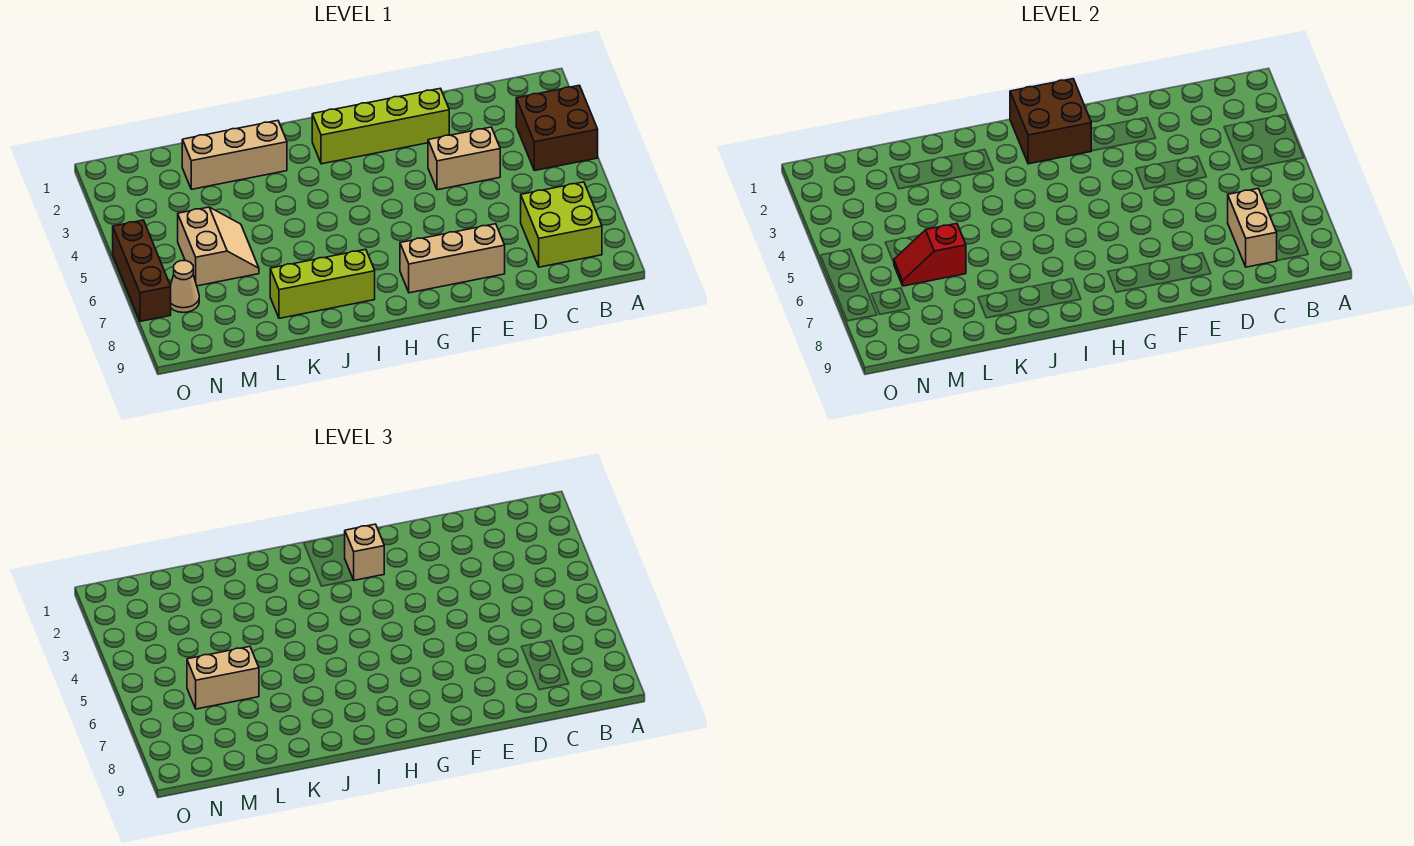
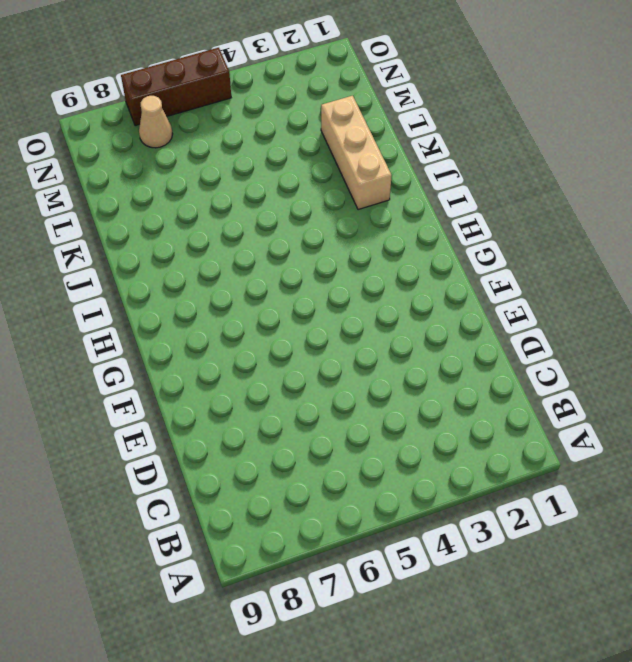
none -> brown brick A3:B4 level 1
none -> lime brick B7:C8 level 1
none -> tan brick D4:E4 level 1

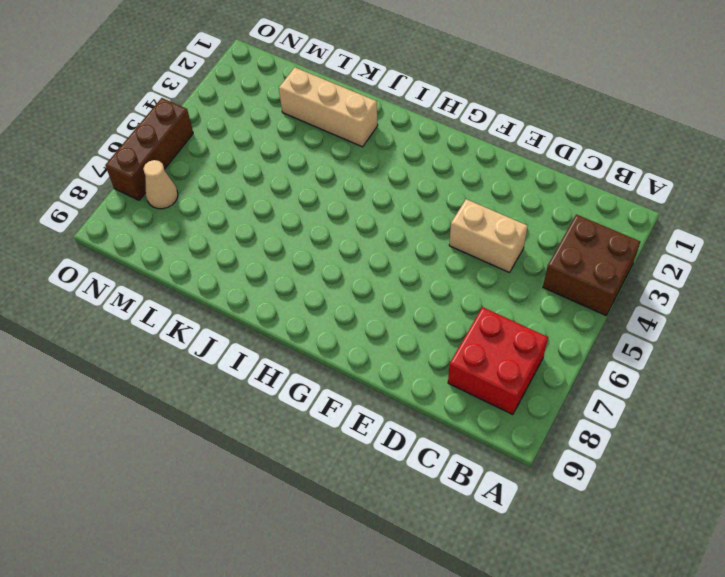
red brick B7:C8 level 1 -> lime brick B7:C8 level 1
none -> lime brick E2:H2 level 1
none -> tan brick E8:G8 level 1
none -> lime brick I8:K8 level 1

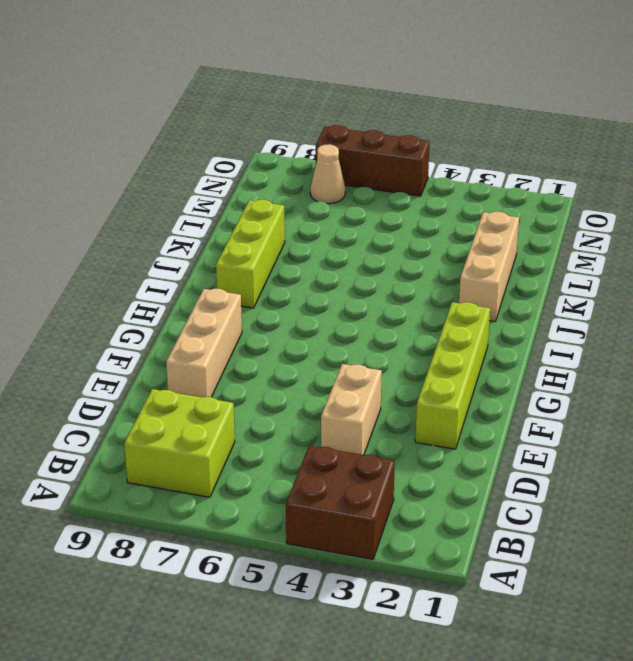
none -> tan slope L5:M6 level 1 top M
none -> tan brick C7:C8 level 2
none -> brown brick G1:H2 level 2

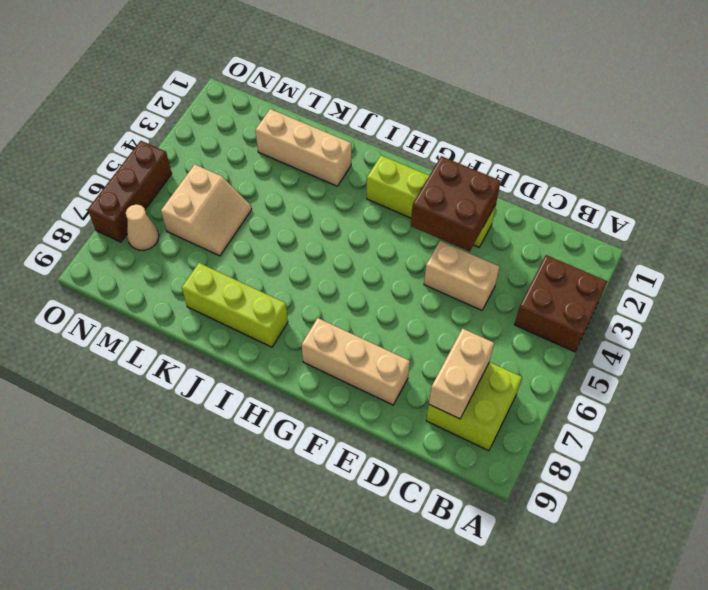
brown brick E2:F3 level 2 -> brown brick G1:H2 level 2
none -> red slope L6:M6 level 2 top L
none -> tan brick G2 level 3
none -> tan brick L6:M6 level 3

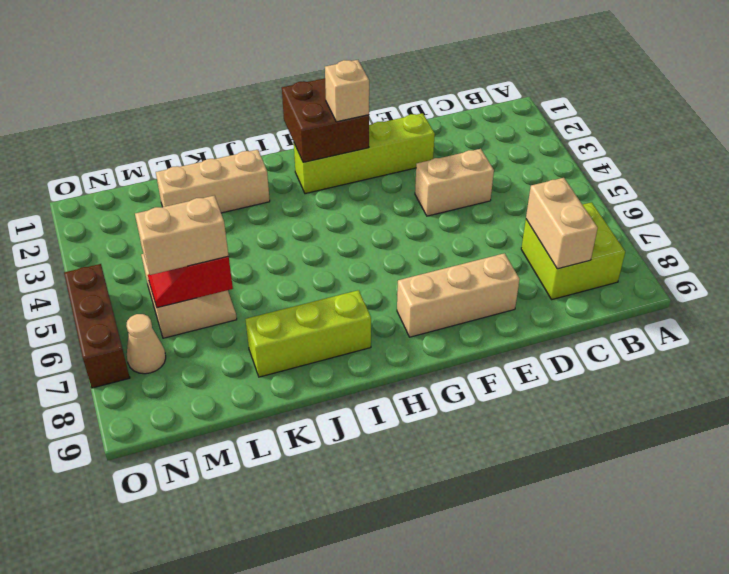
none -> brown brick A3:B4 level 1

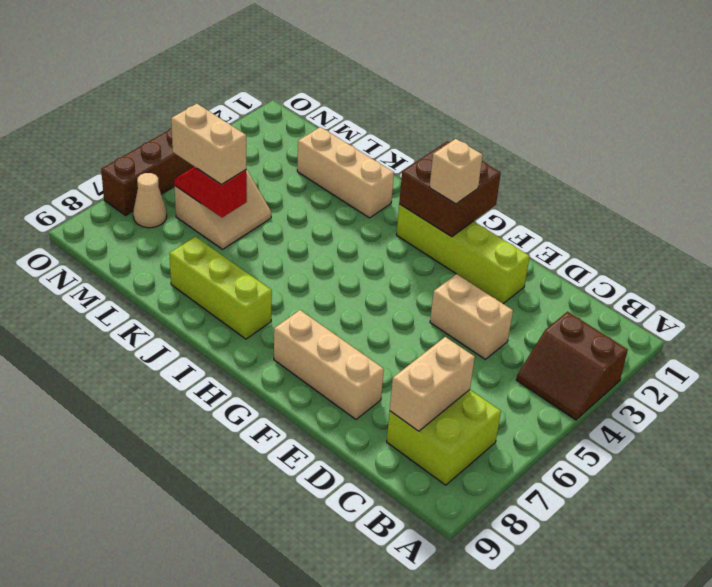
brown slope A3:B4 level 1 top 3 -> brown brick A3:B4 level 1

